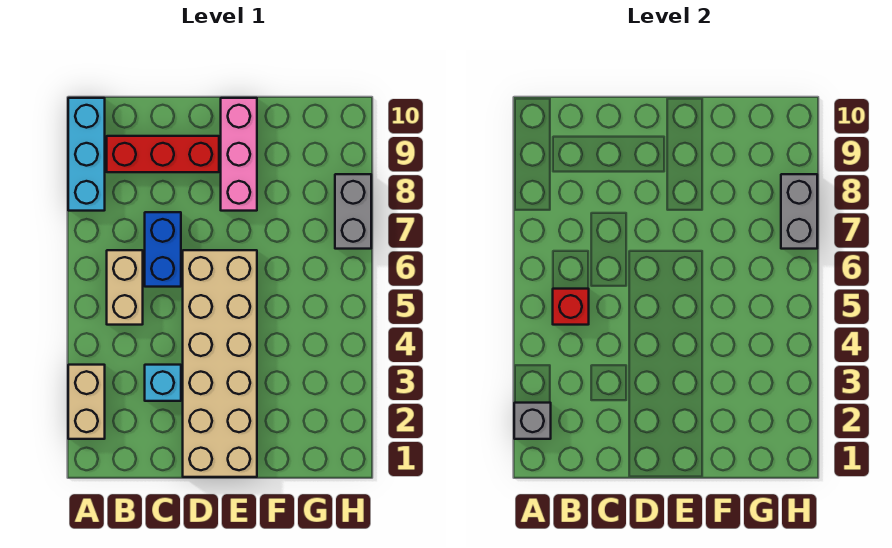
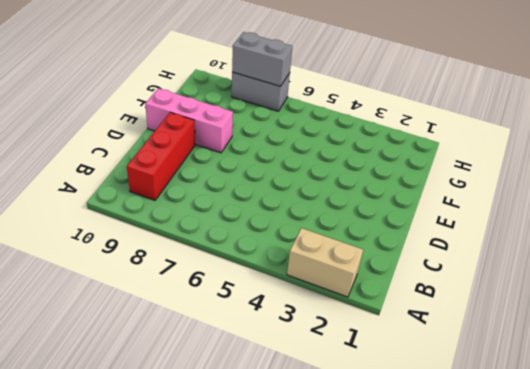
none -> cyan brick A8:A10 level 1
none -> tan brick B5:B6 level 1
none -> cyan brick C3 level 1

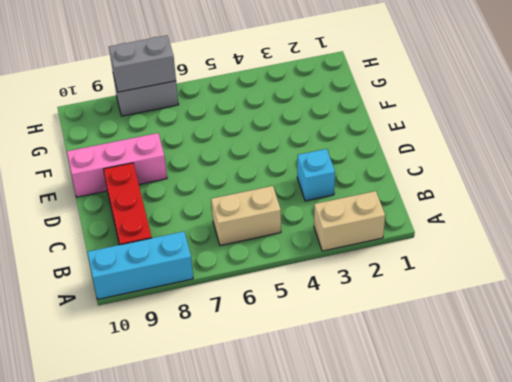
none -> blue brick C6:C7 level 1
none -> tan brick D1:E6 level 1
none -> grey brick A2 level 2

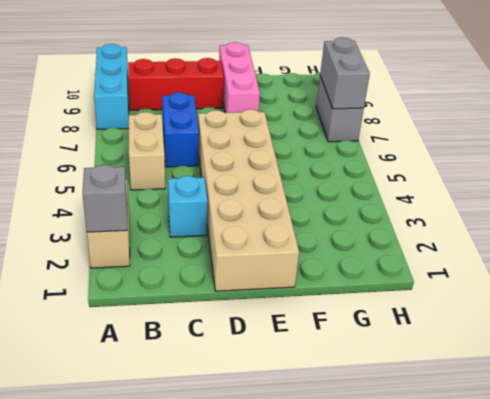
none -> red brick B5 level 2

